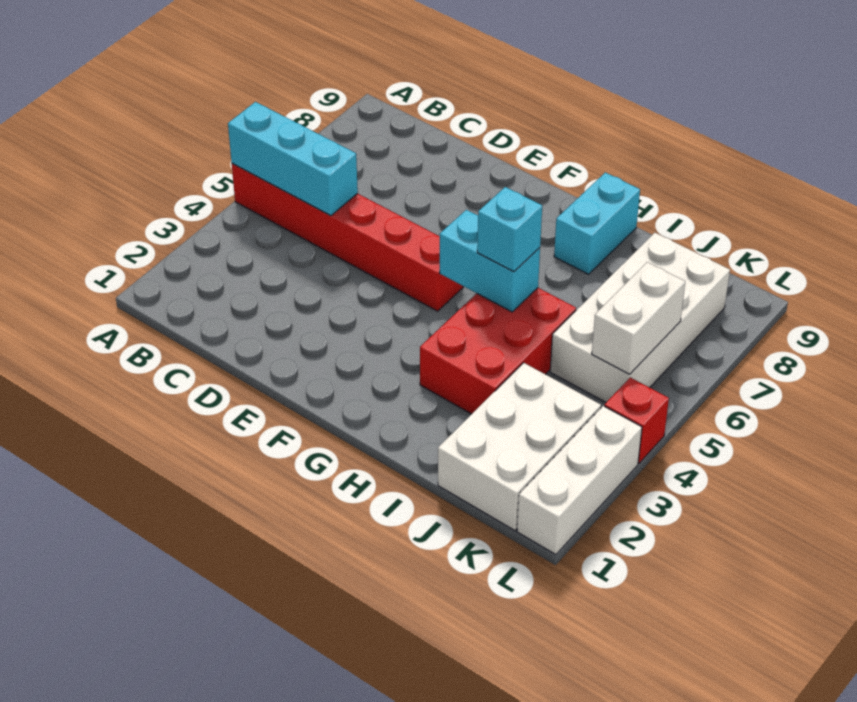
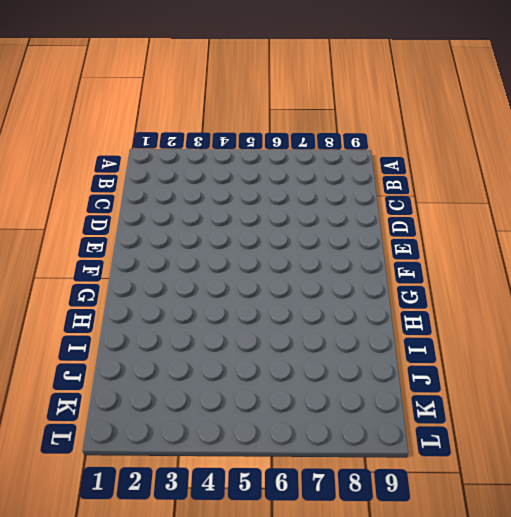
none -> red brick A5:F5 level 1
none -> red brick H3:I5 level 1

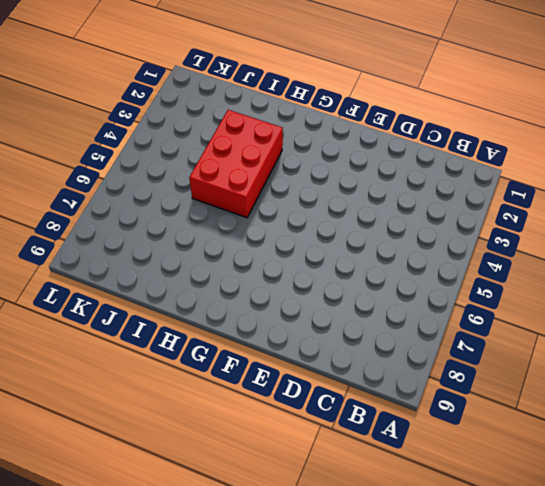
none -> red brick A5:F5 level 1
none -> cyan brick H8:H9 level 1

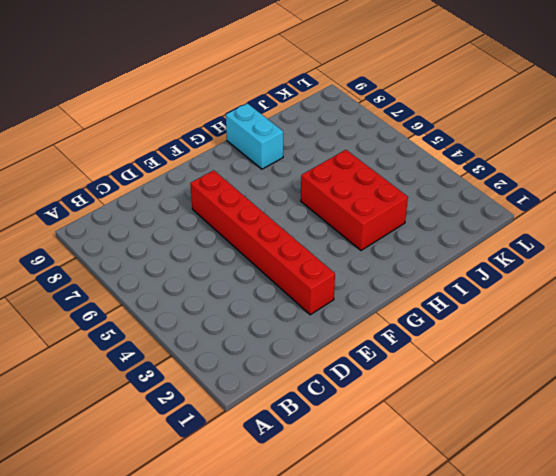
red brick E2:E7 level 1 -> red brick A5:F5 level 1
none -> white brick J1:K3 level 1
none -> white brick J5:K8 level 1

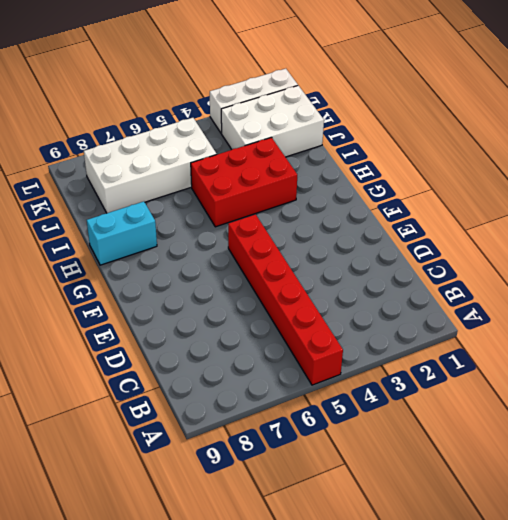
none -> red brick L4 level 1
none -> cyan brick A5:C5 level 2

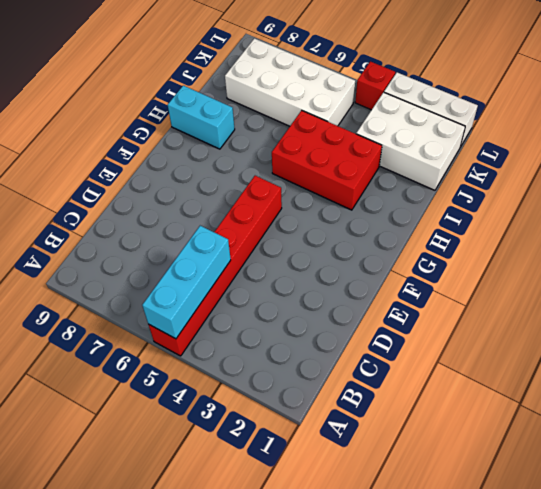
none -> cyan brick G5:H5 level 2
none -> white brick K5:K6 level 2

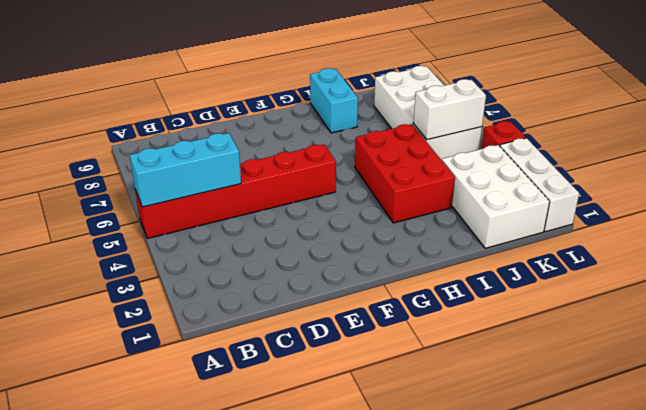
white brick J5:K5 level 2 -> white brick K5:K6 level 2
none -> cyan brick G5:H5 level 2
none -> cyan brick H5 level 3

